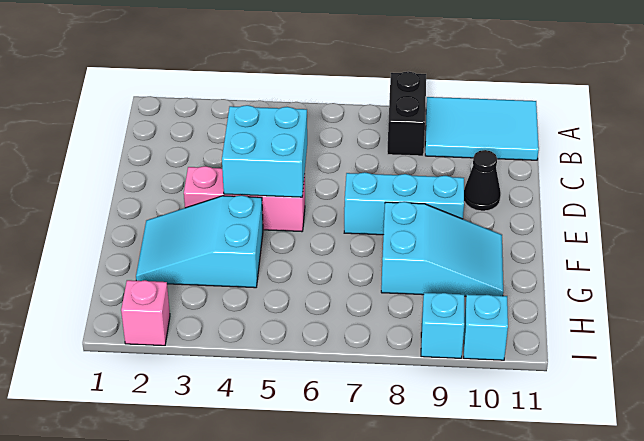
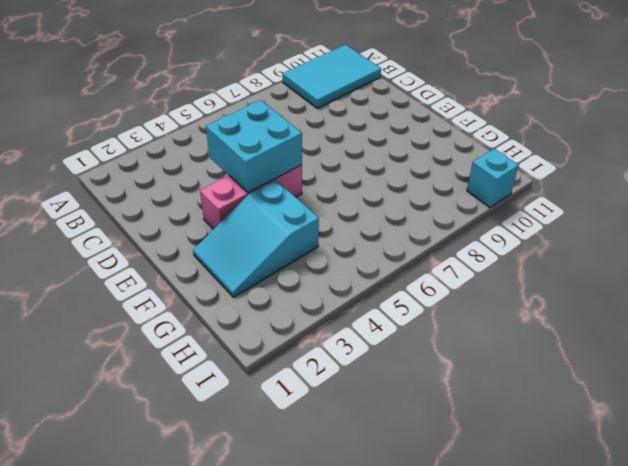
none -> black brick A8:B8 level 1
none -> black cone D10 level 1

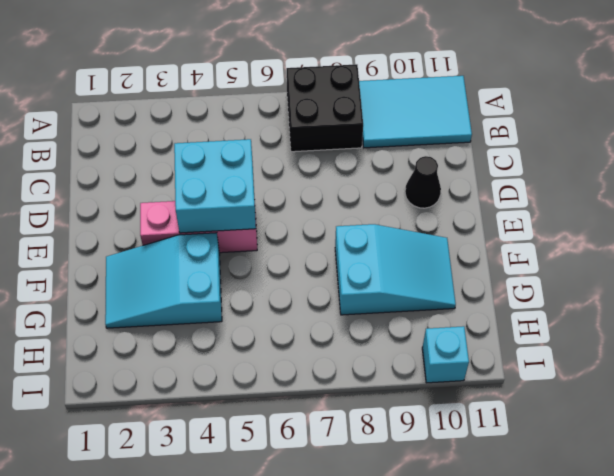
black brick A7:B8 level 1 -> black brick A8:B8 level 1
none -> cyan brick E7:E9 level 1
none -> pink brick I2 level 1

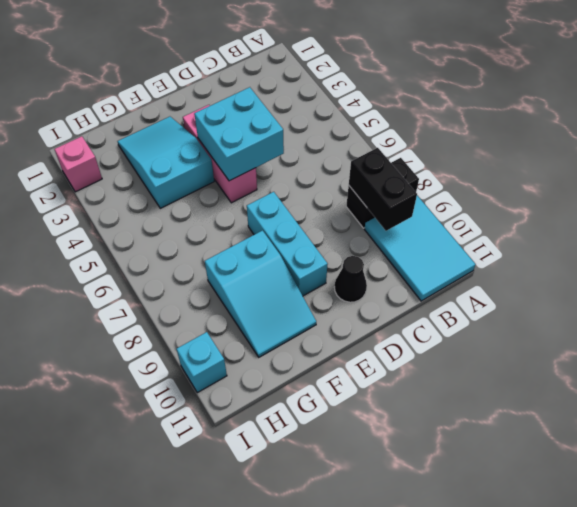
black brick B8:B9 level 2 -> none
none -> cyan brick I9 level 1

